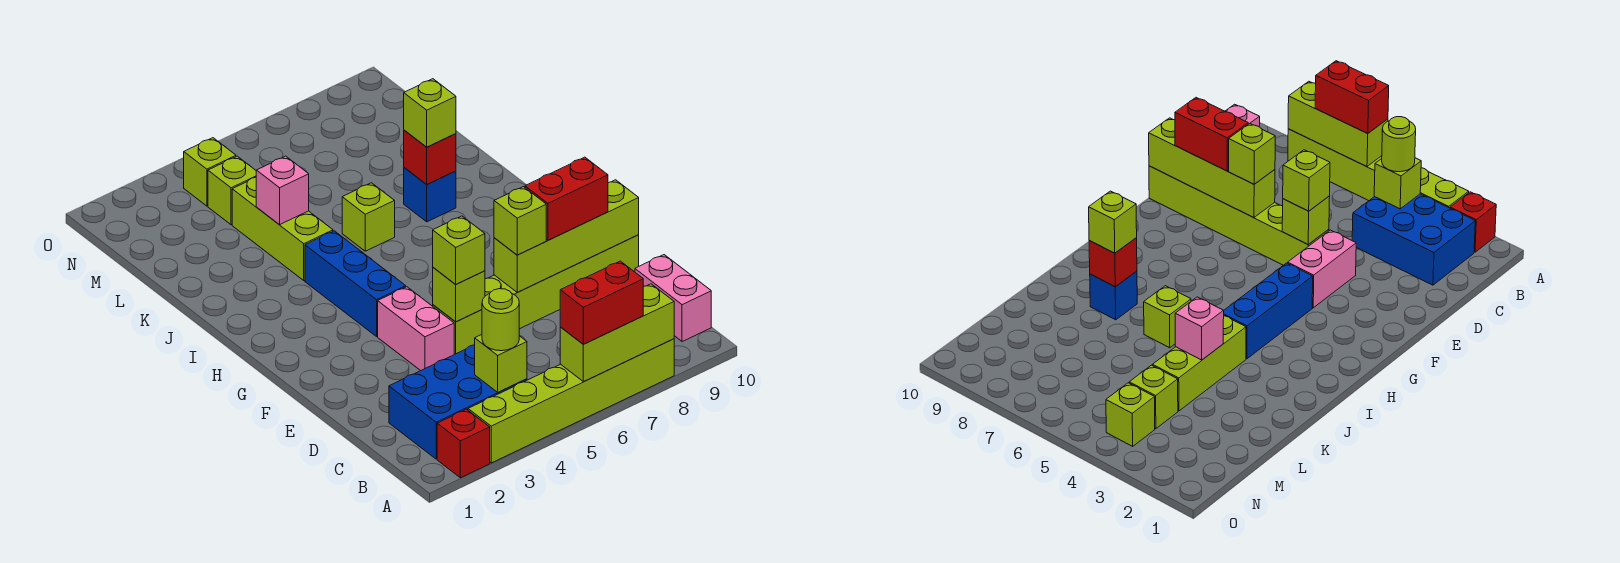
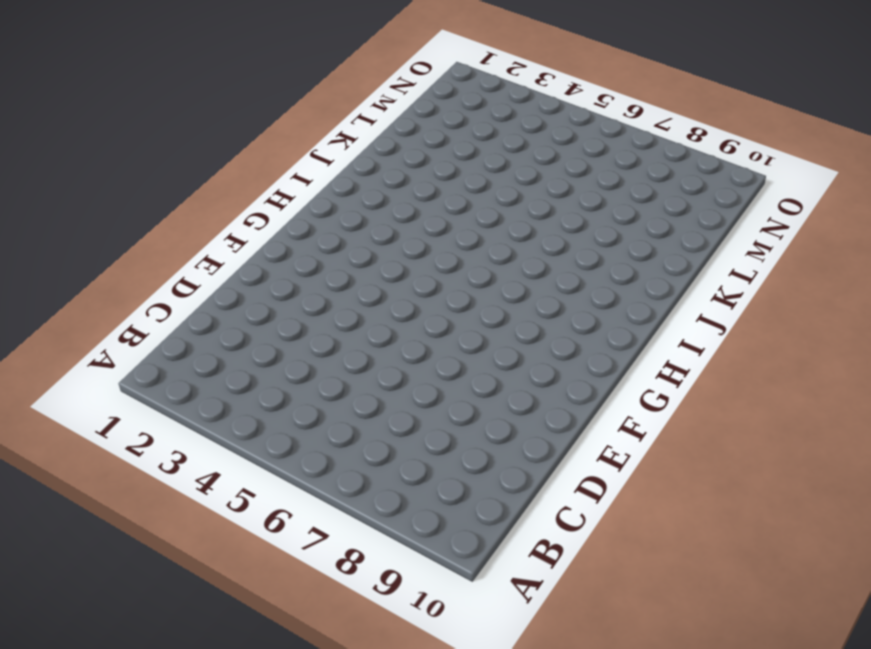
none -> red brick A2 level 1
none -> lime brick A3:A8 level 1
none -> blue brick B2:C4 level 1

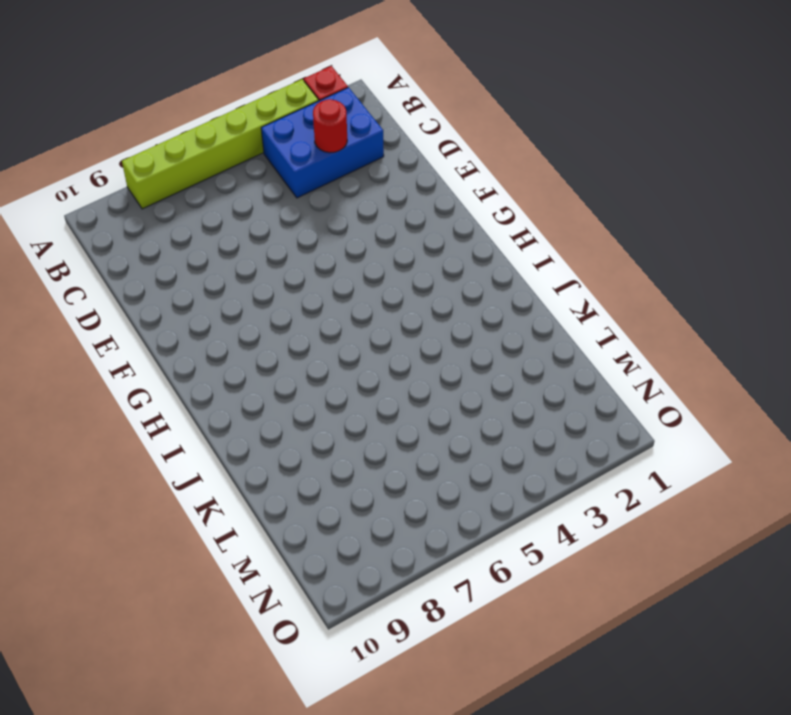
red round brick C3 level 2 -> none
none -> pink brick B10:C10 level 1
none -> pink brick E4:F4 level 1
none -> lime brick E5:E10 level 1

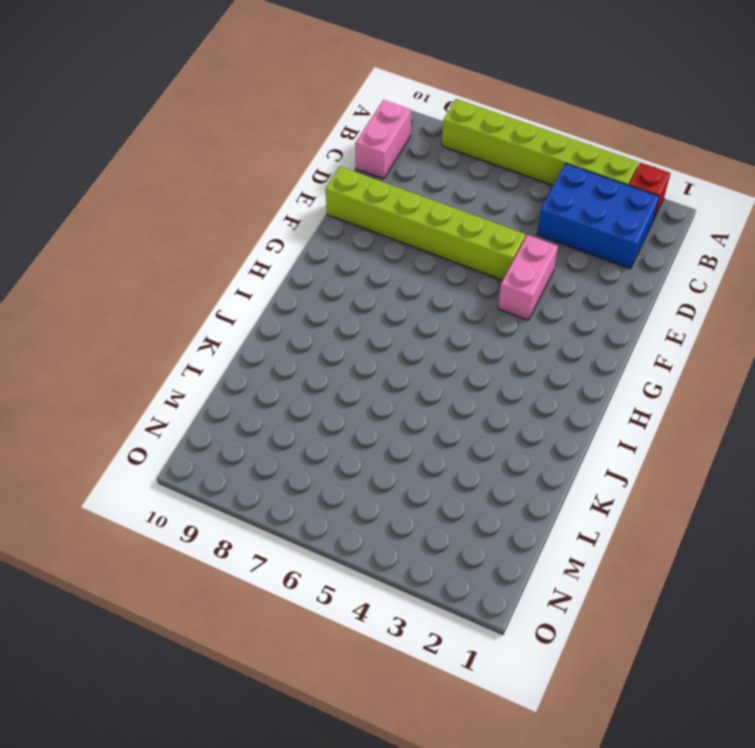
none -> blue brick G4:I4 level 1
none -> lime brick J4:L4 level 1
none -> lime brick J6 level 1

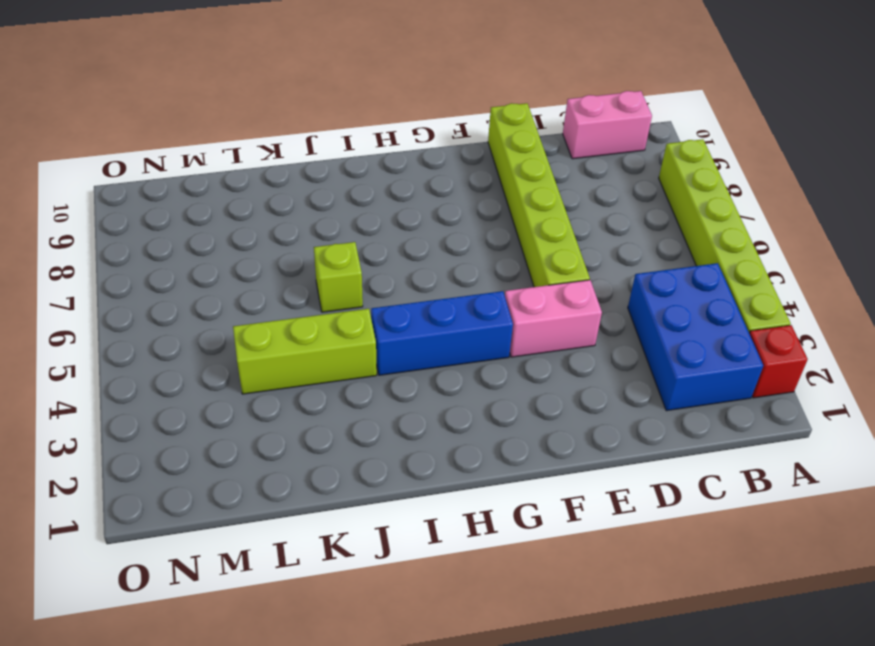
none -> blue brick J8 level 1
none -> lime brick M4 level 1
none -> lime brick N4 level 1

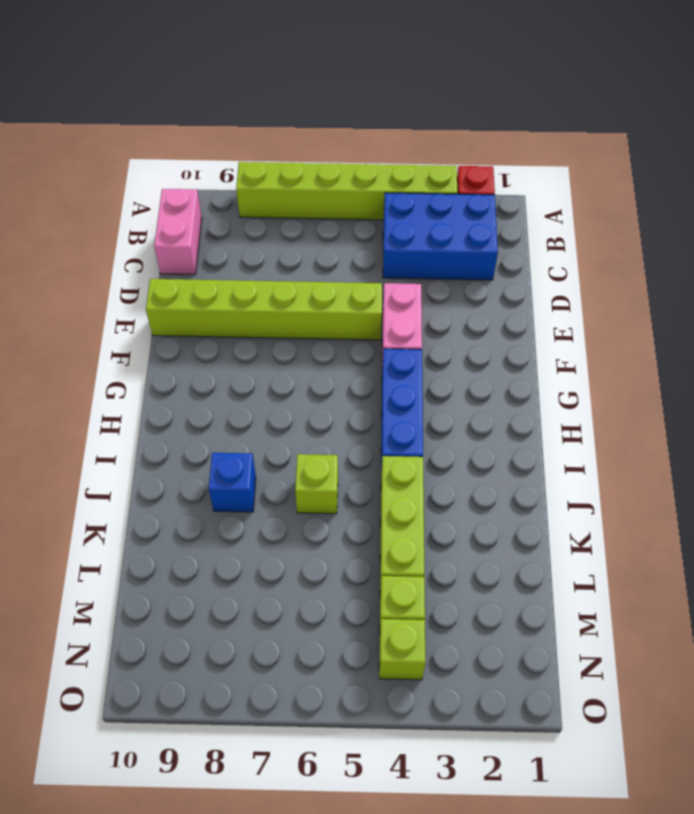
none -> lime brick A6:A8 level 2
none -> lime brick B4 level 2
none -> lime brick E5 level 2

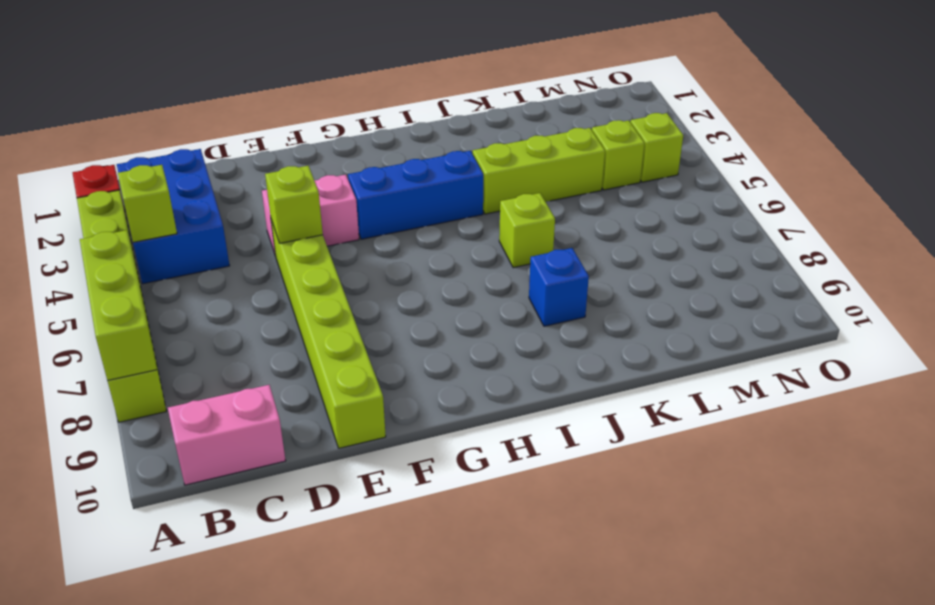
none -> lime brick E7:E10 level 2
none -> red brick J8 level 2
none -> pink brick K4 level 2

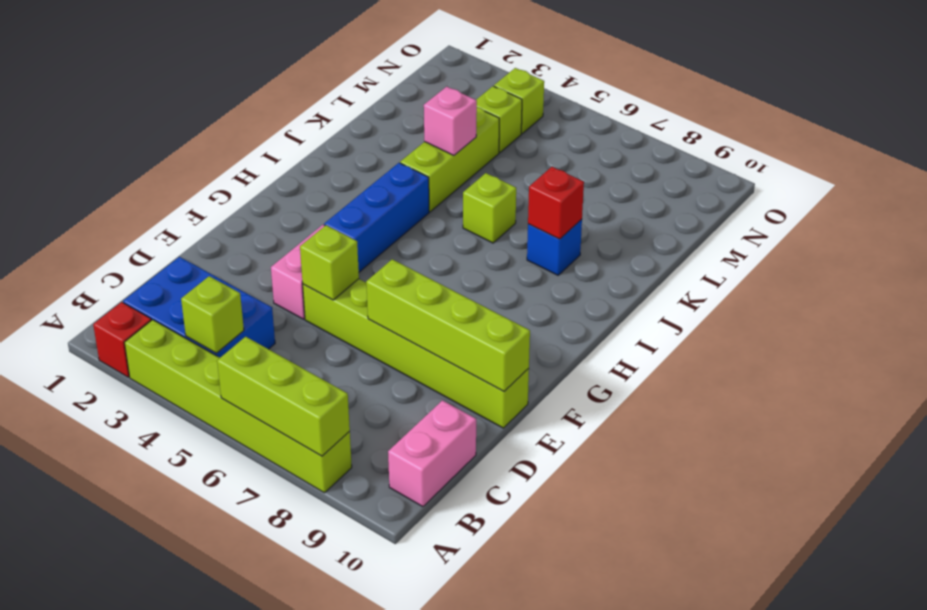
none -> red brick A6:A7 level 3
none -> lime round brick B4 level 3
none -> lime brick E5 level 3

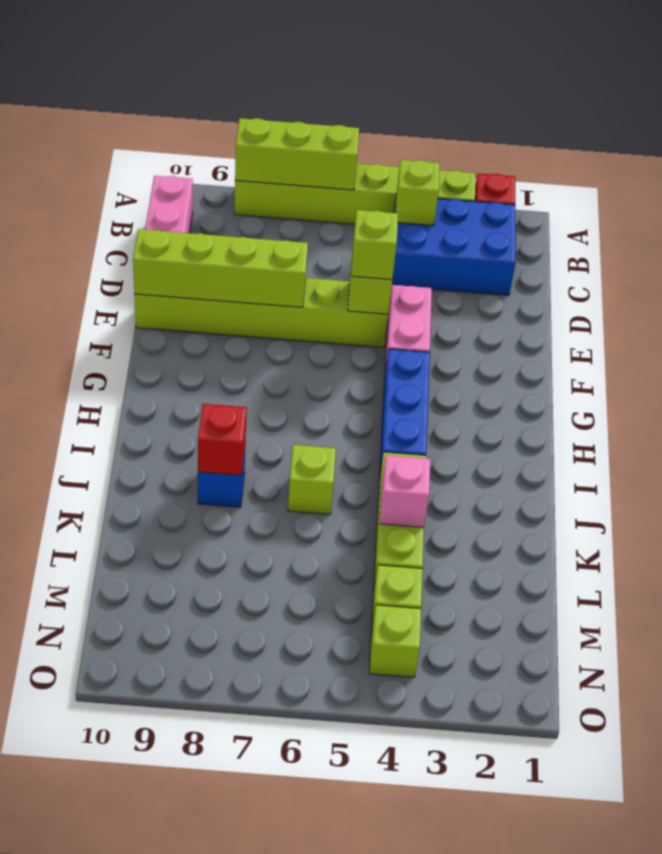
none -> red brick A6:A7 level 3
none -> lime round brick B4 level 3
none -> lime brick E7 level 3

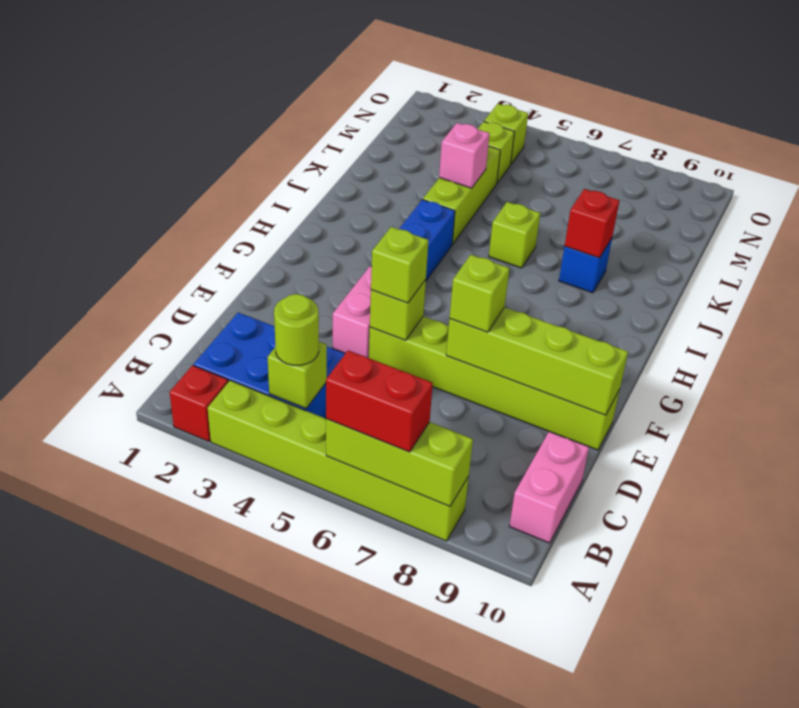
none -> red brick E8:E9 level 3
none -> lime brick J8 level 3

